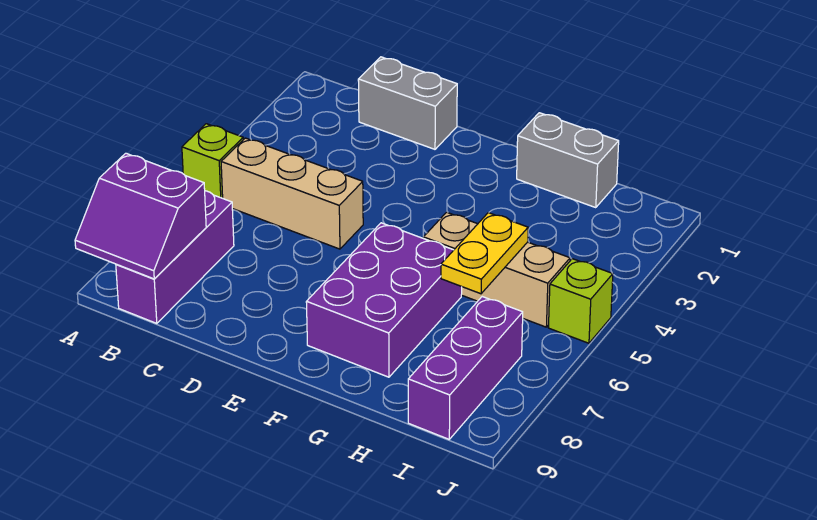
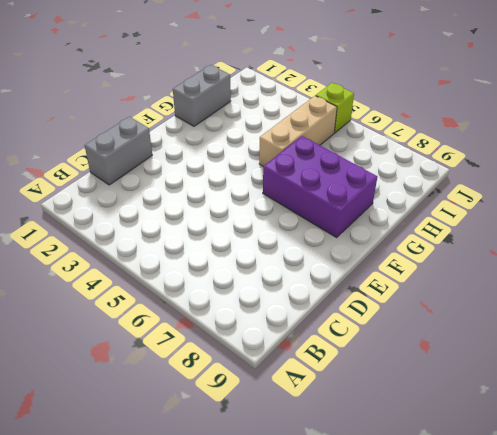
none -> lime brick A5 level 1
none -> tan brick B5:D5 level 1

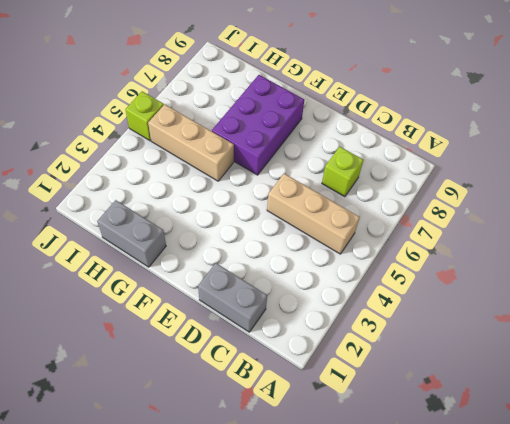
lime brick C7 level 1 -> lime brick A5 level 1
none -> purple brick B7:B9 level 1
none -> purple brick I7:I9 level 1

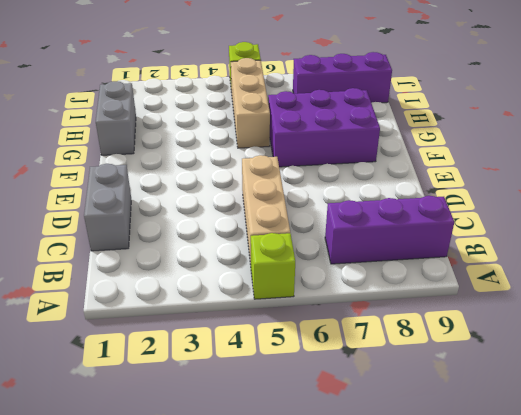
none -> purple slope A8:B9 level 2 top 8
none -> yellow plate H5:H6 level 2

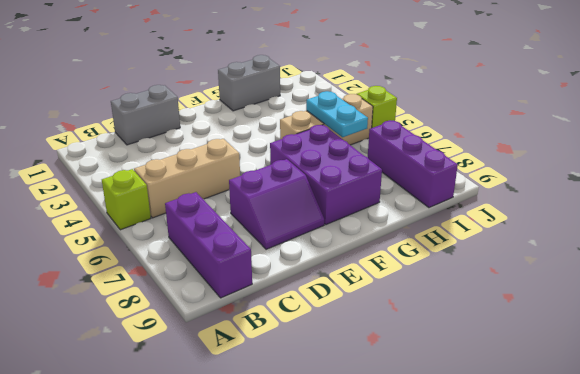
purple slope D7:E8 level 1 top 7 -> purple slope A8:B9 level 2 top 8
cyan plate H5:H6 level 2 -> yellow plate H5:H6 level 2

